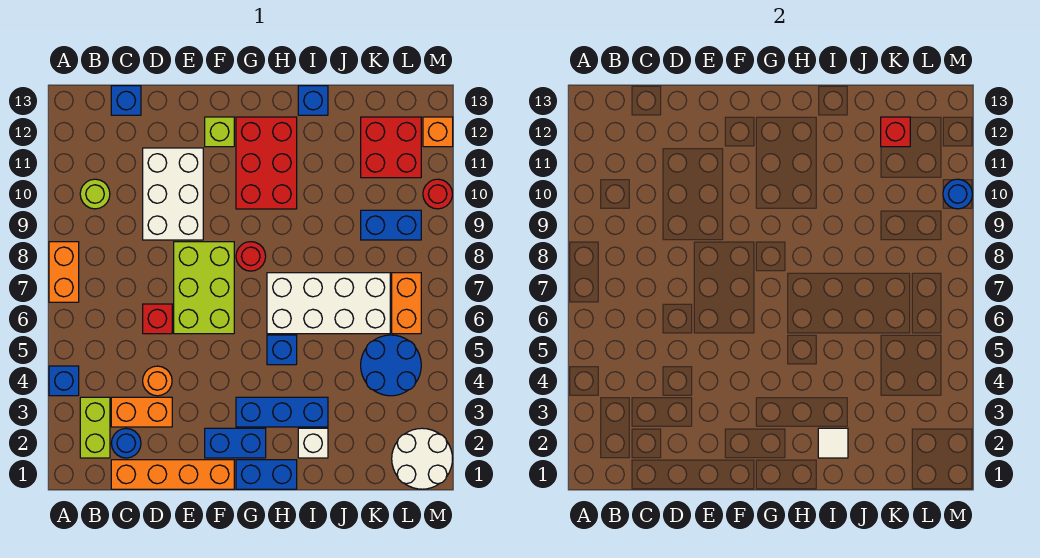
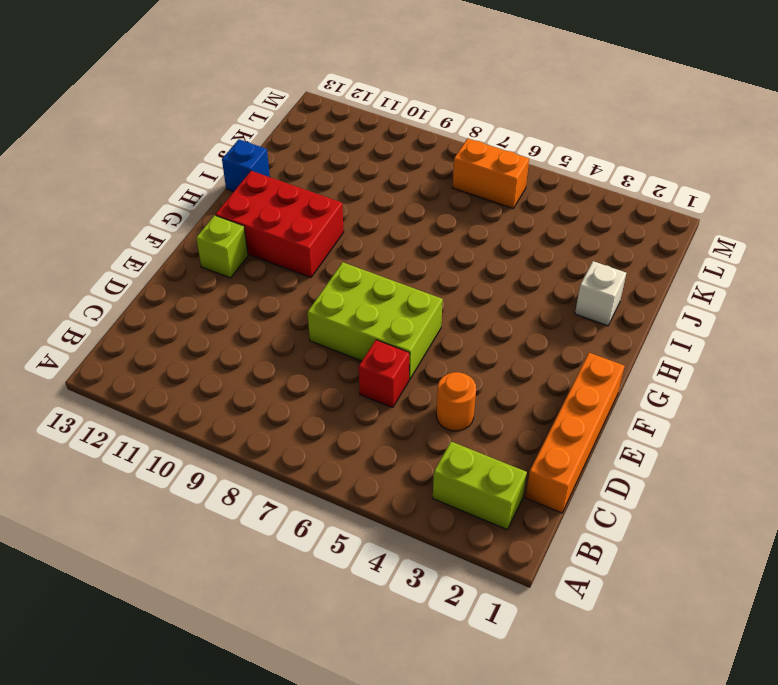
none -> blue brick A4 level 1
none -> orange brick A7:A8 level 1
none -> lime round brick B10 level 1
none -> blue round brick C2 level 1

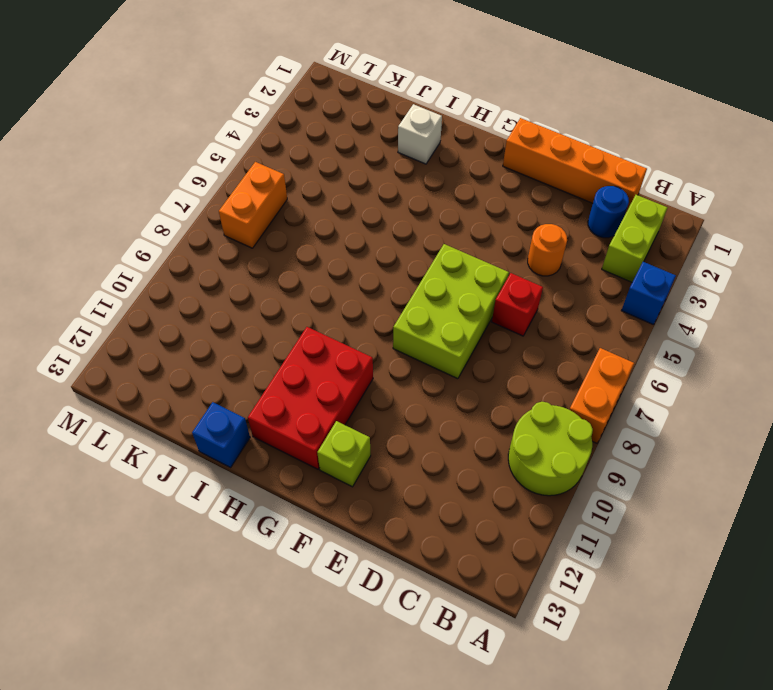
lime round brick A9:B10 level 1 -> lime round brick B10 level 1
none -> orange brick C3:D3 level 1
none -> blue brick C13 level 1
none -> white brick D9:E11 level 1
none -> blue brick F2:G2 level 1

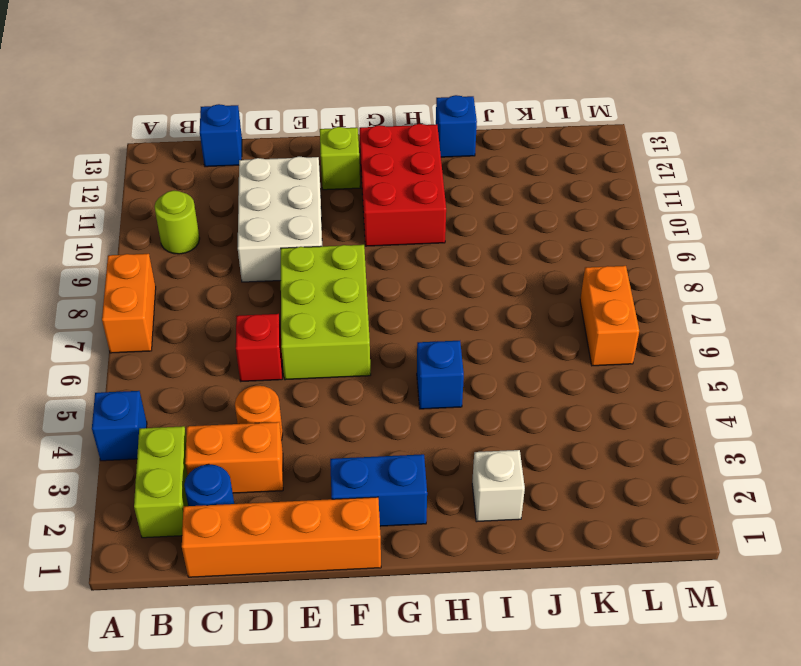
none -> blue brick G1:H1 level 1
none -> blue brick G3:I3 level 1
none -> red round brick G8 level 1
none -> white brick H6:K7 level 1

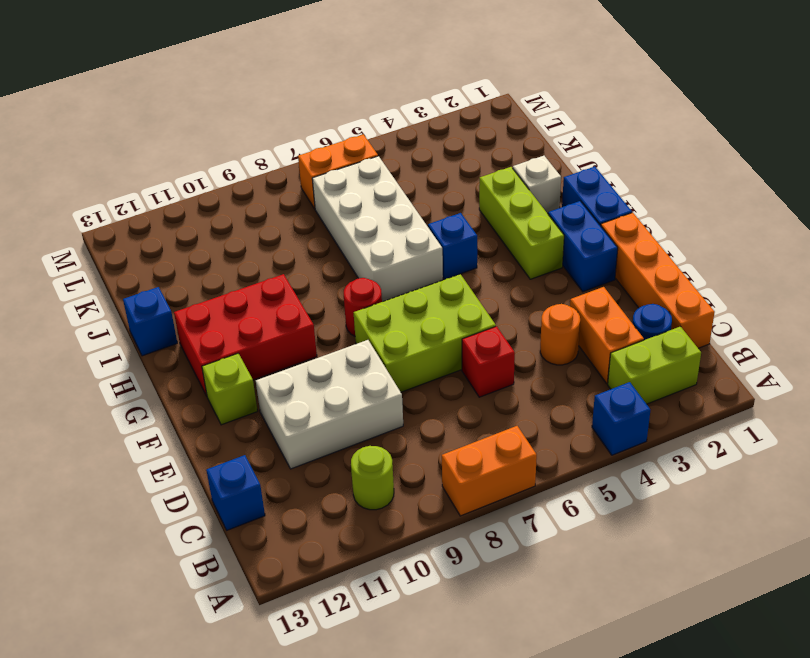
lime brick G3:I3 level 1 -> blue brick G3:I3 level 1
none -> blue round brick K4:L5 level 1
none -> blue brick K9:L9 level 1
none -> red brick K11:L12 level 1
none -> white round brick L1:M2 level 1

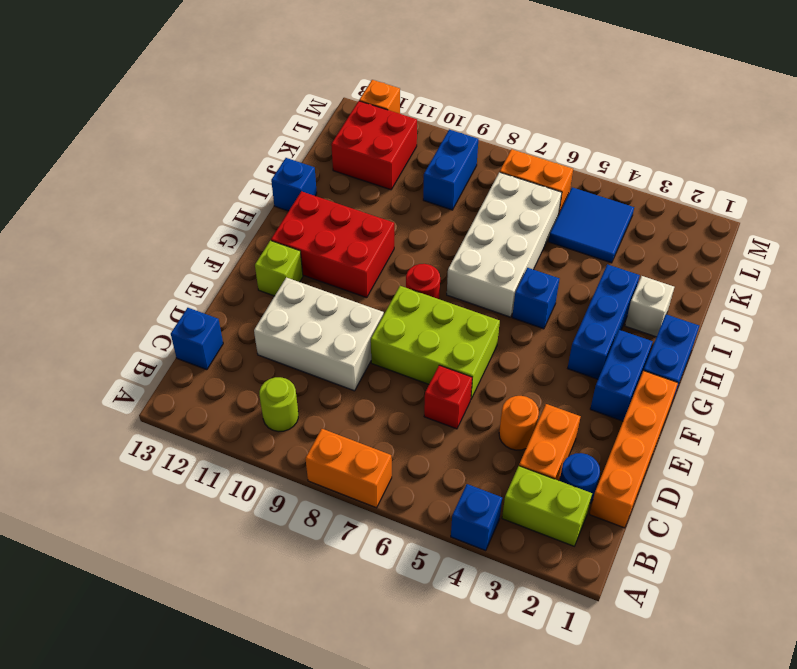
blue tile K4:L5 level 1 -> blue round brick K4:L5 level 1
none -> white round brick L1:M2 level 1
none -> red round brick M10 level 1
none -> white tile I2 level 2
none -> red brick K12 level 2

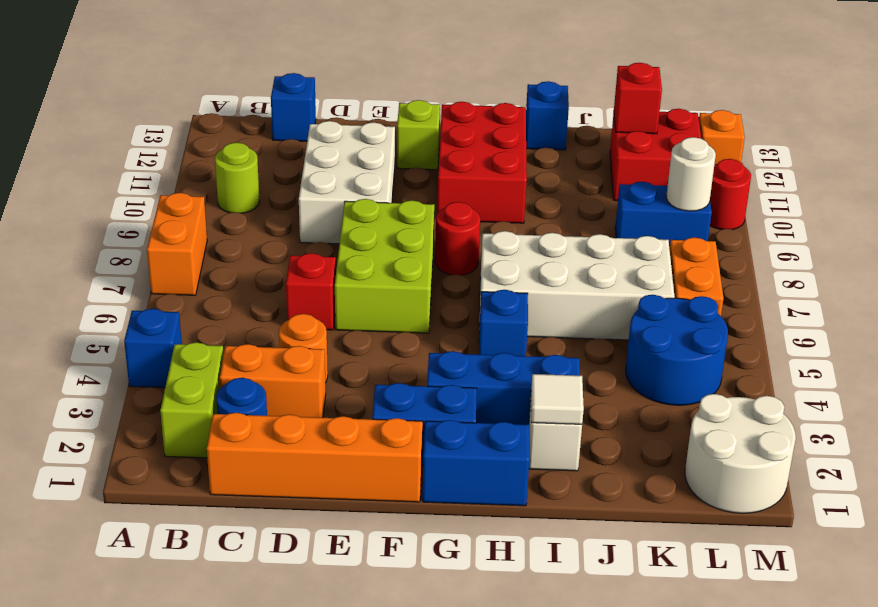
white round brick L9 level 2 -> none
none -> blue round brick M10 level 2

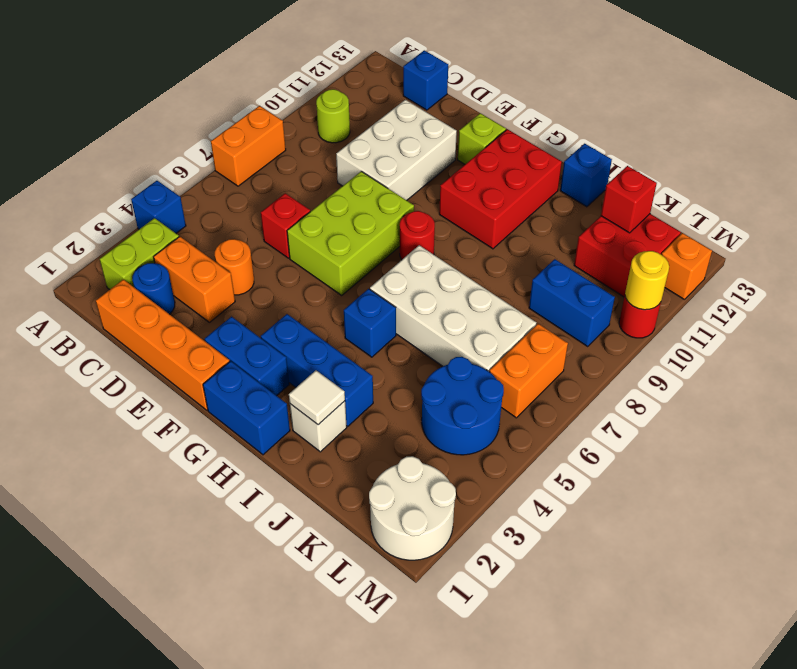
yellow round brick M10 level 2 -> blue round brick M10 level 2

